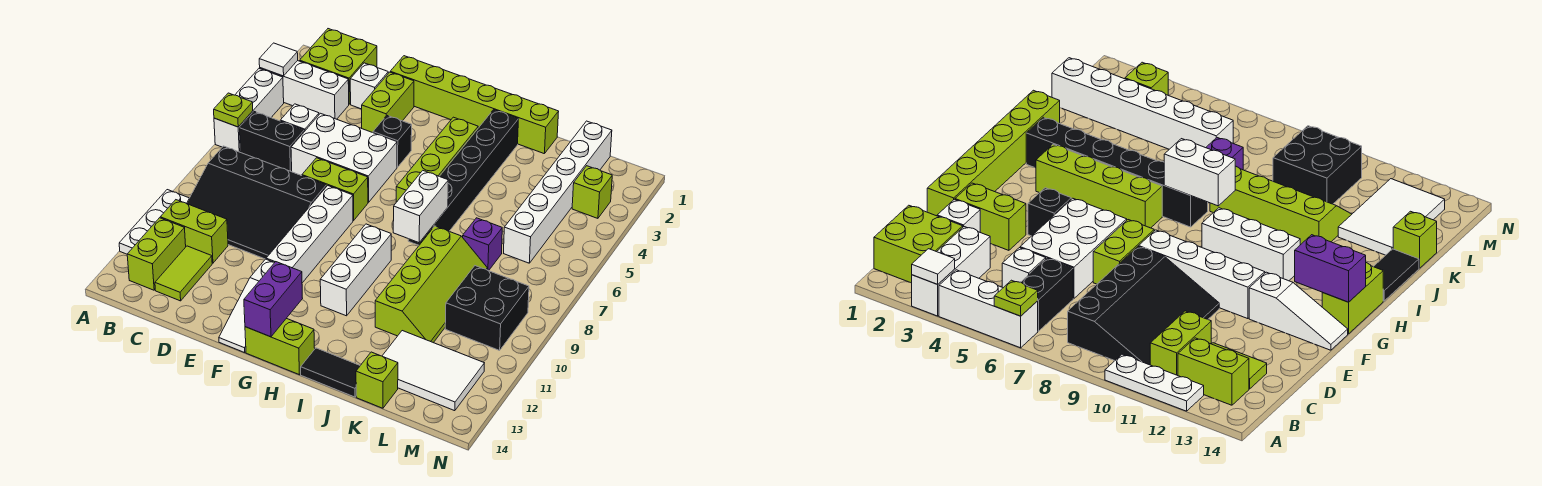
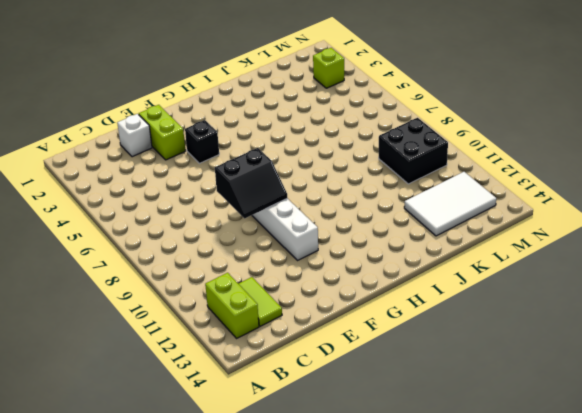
black slope E8:F9 level 2 top 8 -> none
none -> white brick A3:C3 level 1
none -> white brick A4:A6 level 1
none -> white plate A10:A12 level 1
none -> lime brick B1:C2 level 1

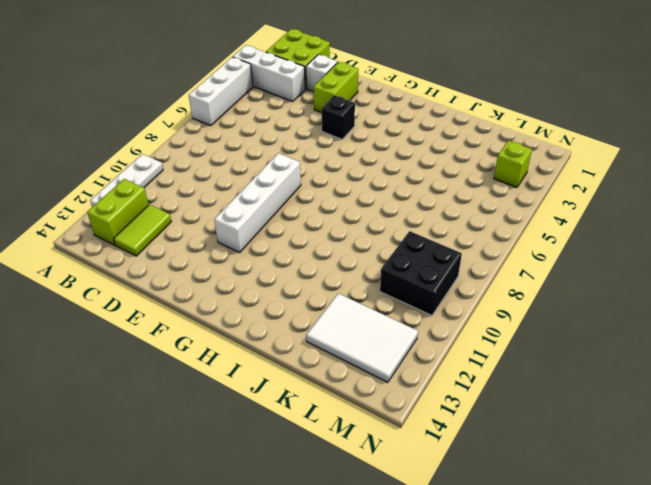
none -> black brick B6:C6 level 1
none -> black slope B8:E10 level 1 top 8
none -> lime brick B11:C11 level 1
none -> white brick C5 level 1

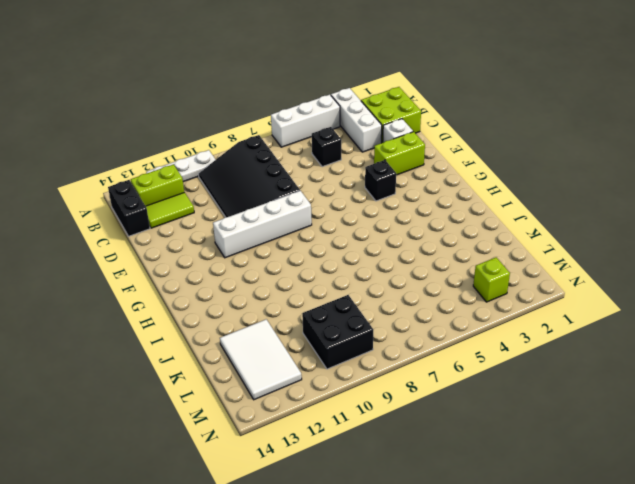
black brick B14:C14 level 1 -> black brick B6:C6 level 1
black brick C5 level 1 -> white brick C5 level 1
none -> lime brick B11:C11 level 1
none -> white brick D5:F6 level 1
none -> lime brick E1:J1 level 1
none -> lime brick E7:F7 level 1

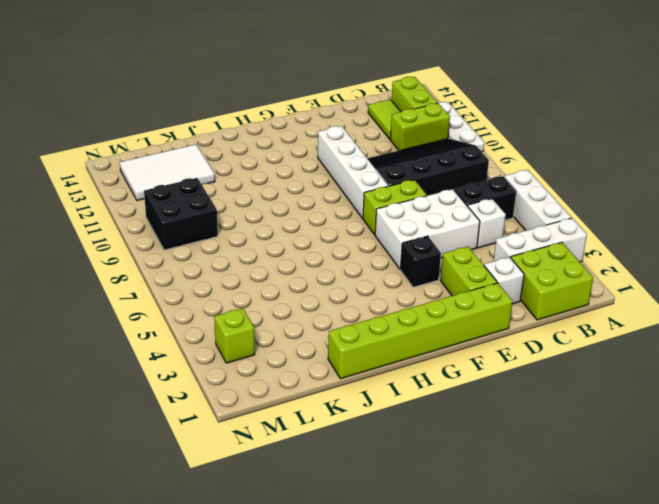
none -> white slope F12:F14 level 1 top 12
none -> lime brick G14:H14 level 1
none -> lime brick H3:H6 level 1
none -> white brick H9:H11 level 1

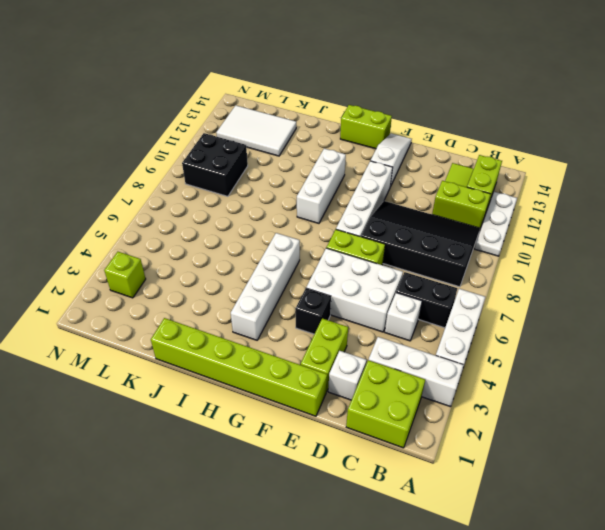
white brick H3:H6 level 1 -> lime brick H3:H6 level 1
none -> black brick I2:I7 level 1
none -> black tile I14:J14 level 1
none -> lime slope J8:K11 level 1 top J
none -> purple brick K7 level 1

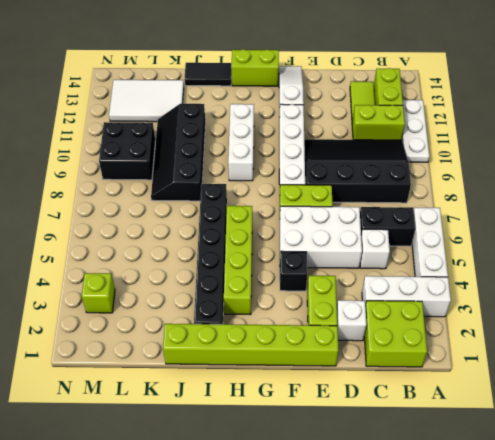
black slope J8:K11 level 1 top J -> lime slope J8:K11 level 1 top J
none -> purple brick K7 level 1
none -> lime brick K14 level 1
none -> white brick L1:L6 level 1
none -> white tile A3 level 2

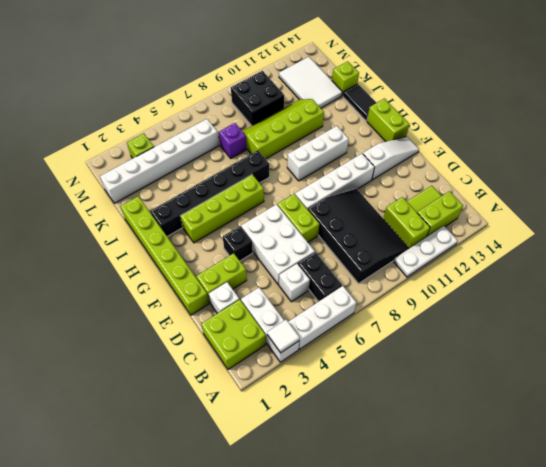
none -> lime plate A6 level 2
none -> purple brick G13:G14 level 2
none -> white brick I7:I8 level 2

